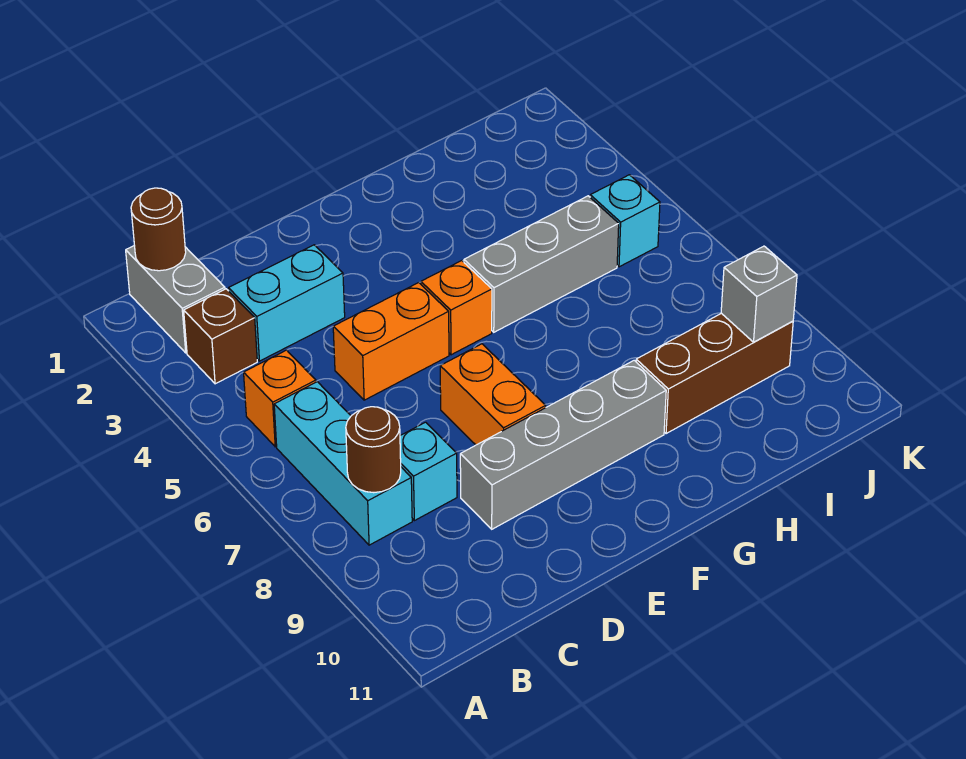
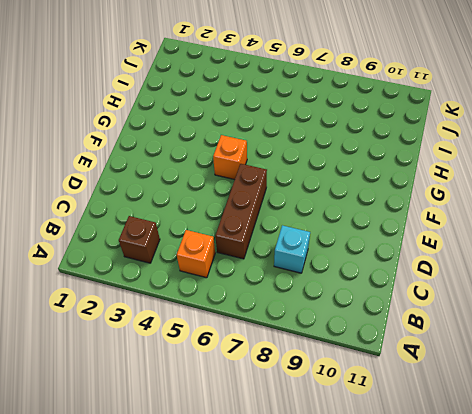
brown brick C6:E6 level 1 -> brown brick H9:J9 level 1
none -> grey brick B1:B2 level 1
none -> cyan brick B6:B8 level 1
none -> cyan brick C3:D3 level 1

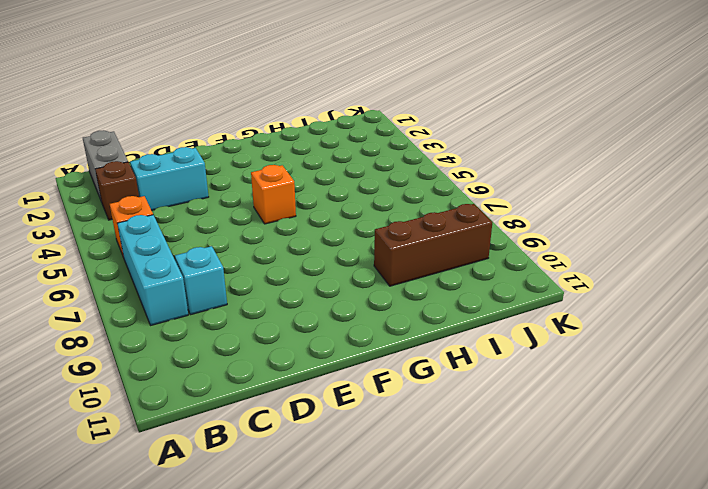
none -> orange brick D5:E5 level 1
none -> grey brick D9:G9 level 1
none -> orange brick E7:E8 level 1

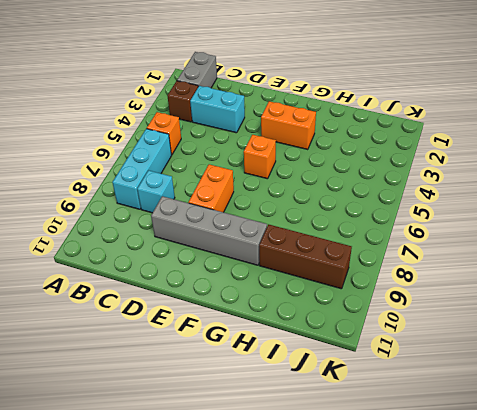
orange brick F3:G3 level 1 -> orange brick D5:E5 level 1
none -> grey brick G5:I5 level 1
none -> cyan brick J5 level 1
none -> brown round brick B1 level 2

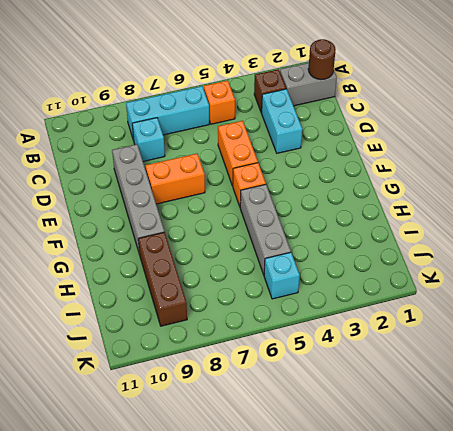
none -> brown round brick B8 level 2
none -> grey brick J9 level 2

